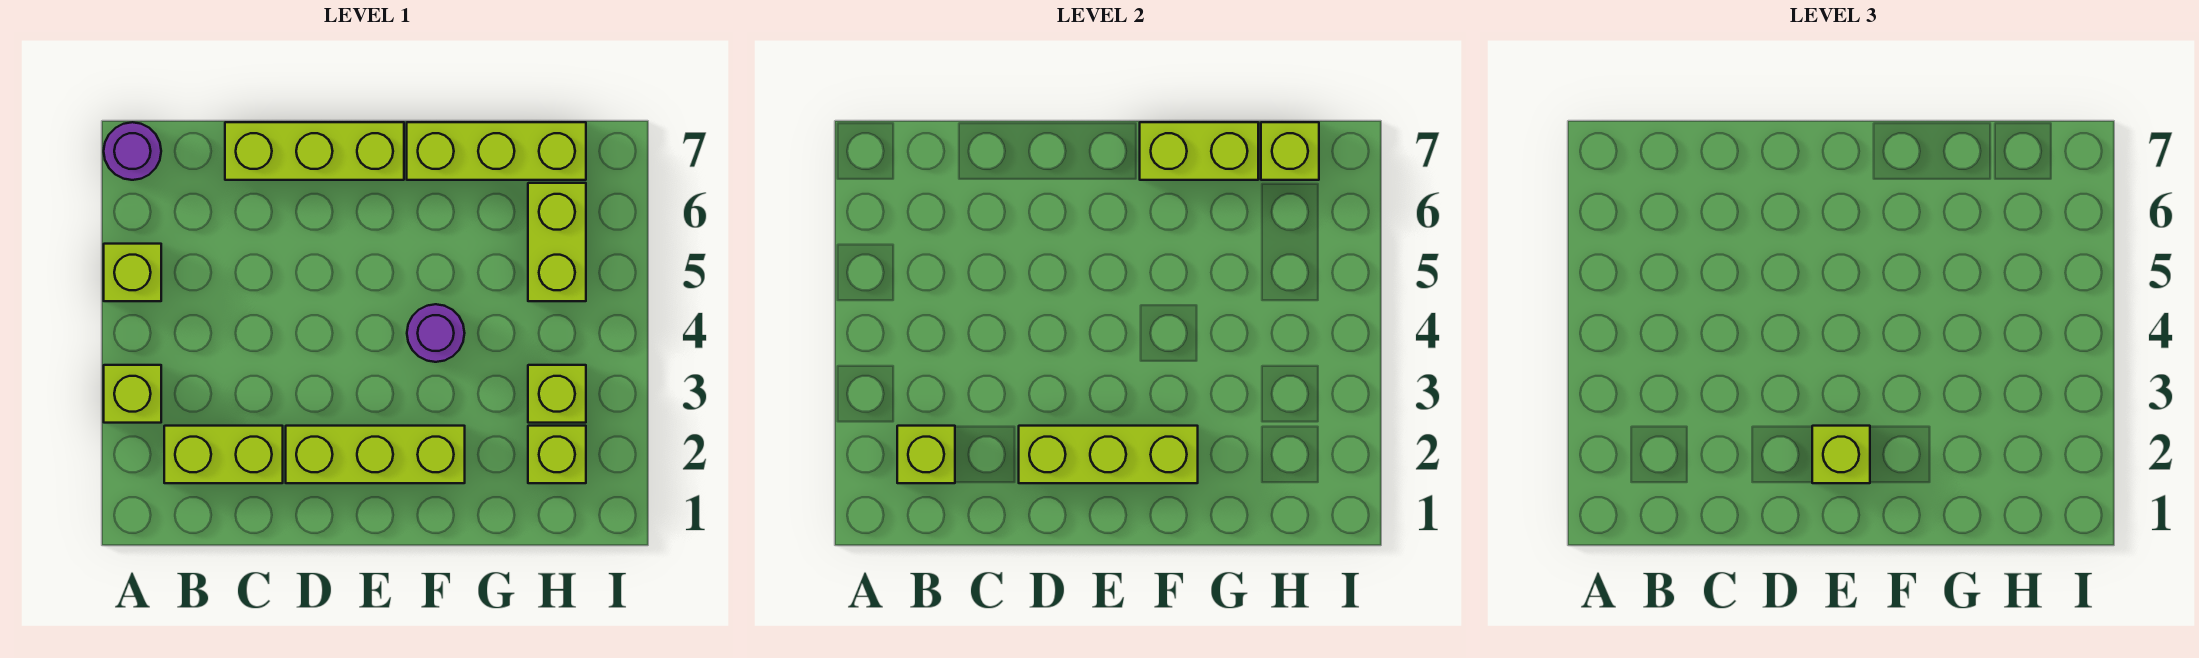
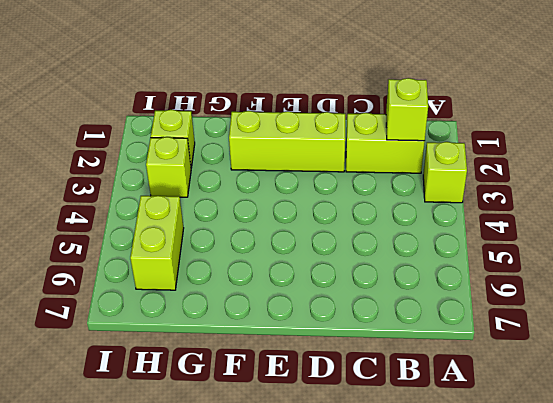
none -> lime brick A5 level 1
none -> purple round brick A7 level 1
none -> lime brick C7:E7 level 1

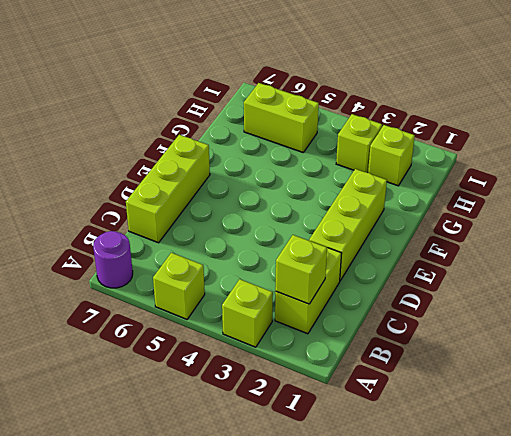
none -> purple round brick F4 level 1
none -> lime brick F7:H7 level 1
none -> lime brick D2:F2 level 2

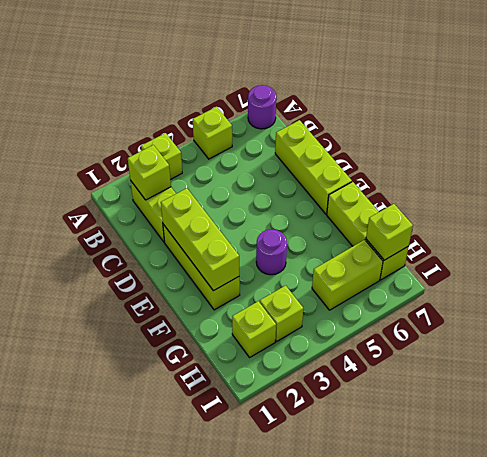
none -> lime brick F7:G7 level 2
none -> lime brick E2 level 3

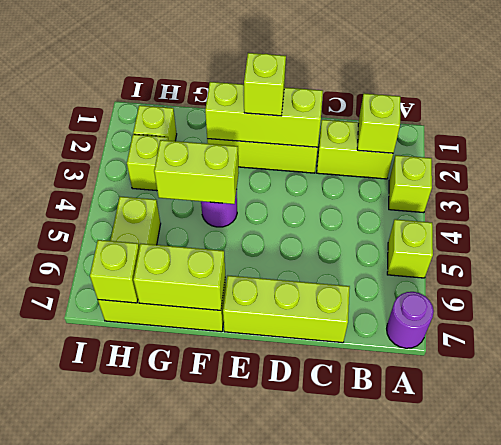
lime brick F4:G4 level 2 -> none

